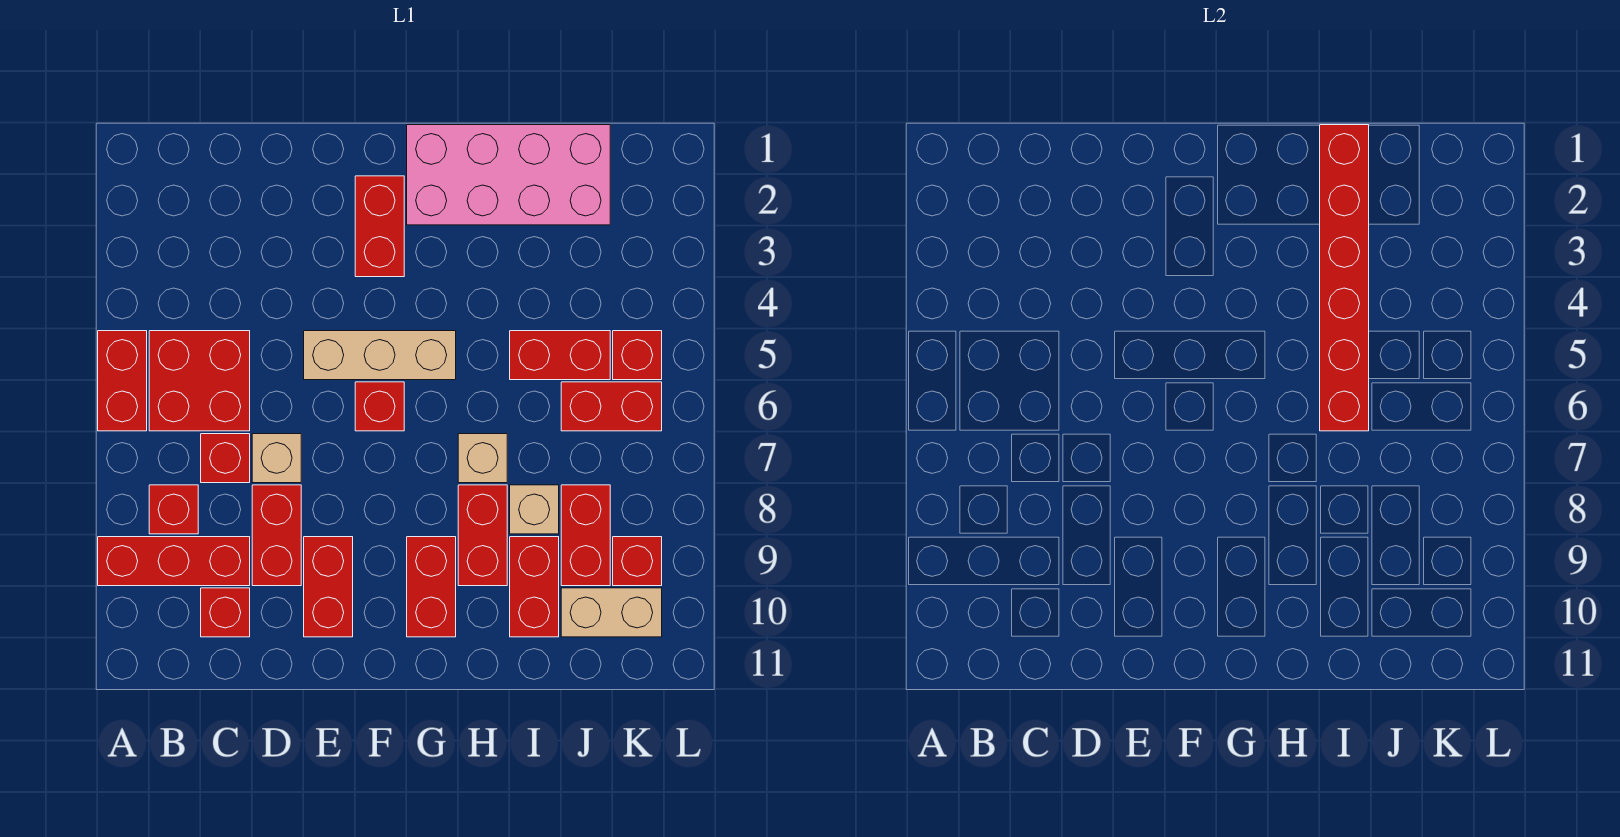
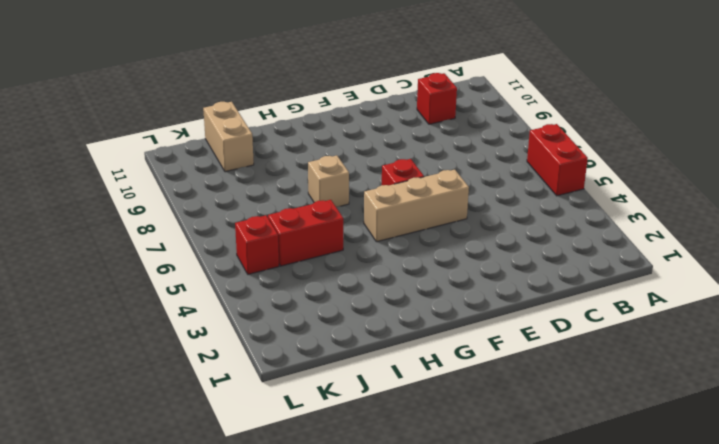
tan brick J10:J11 level 1 -> tan brick J10:K10 level 1
none -> red brick A9:C9 level 1
none -> red brick B5:C6 level 1
none -> red brick B8 level 1

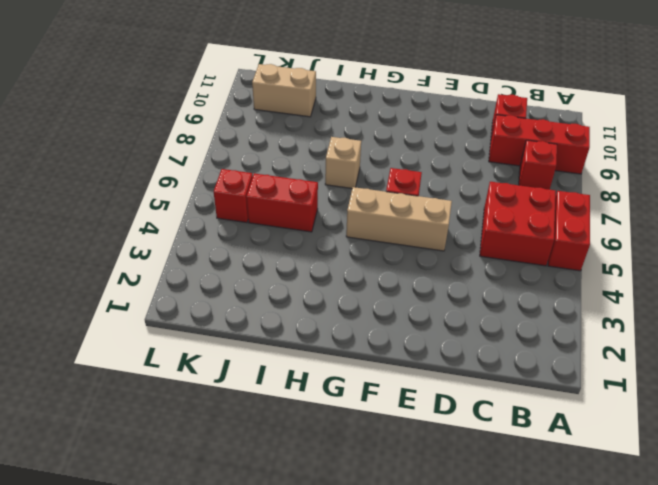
none -> red brick C7 level 1
none -> tan brick D7 level 1
none -> red brick D8:D9 level 1

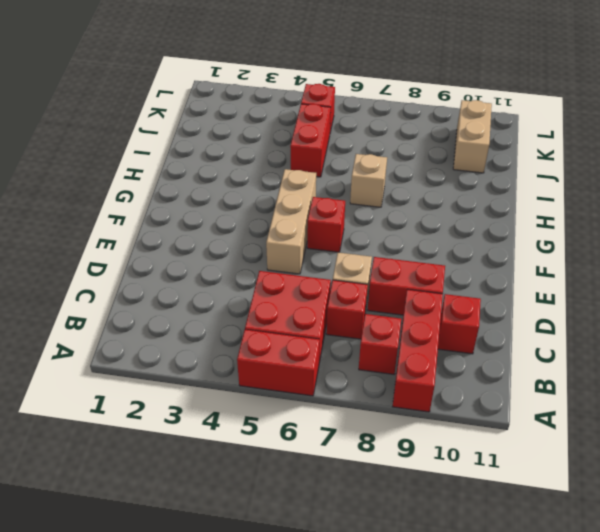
none -> red brick E9:E10 level 1
none -> red brick F2:F3 level 1
none -> pink brick G1:J2 level 1

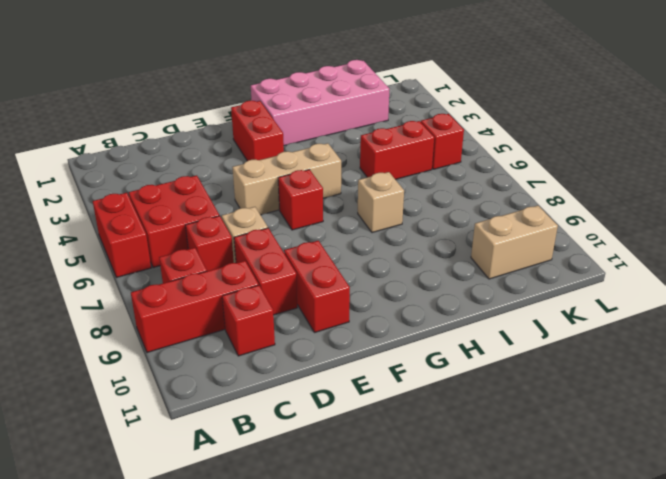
none -> red brick G9:G10 level 1
none -> red brick H8:H9 level 1
none -> tan brick I8 level 1

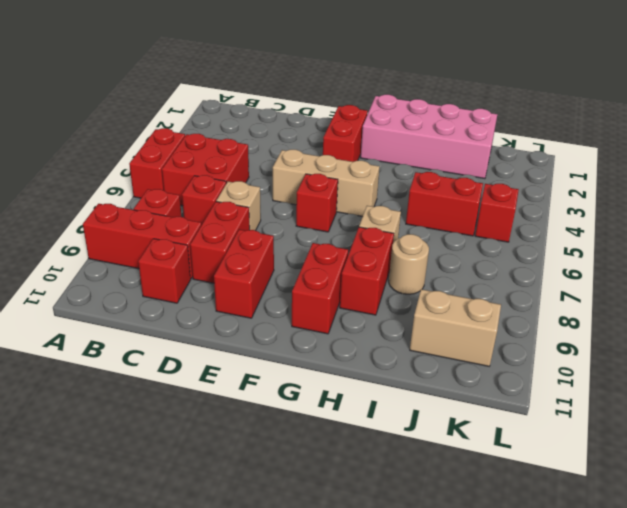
tan round brick I8 level 1 -> tan brick I8 level 1
none -> red brick I9:I10 level 1
none -> red brick J6:K6 level 1
none -> red brick J8:J9 level 1

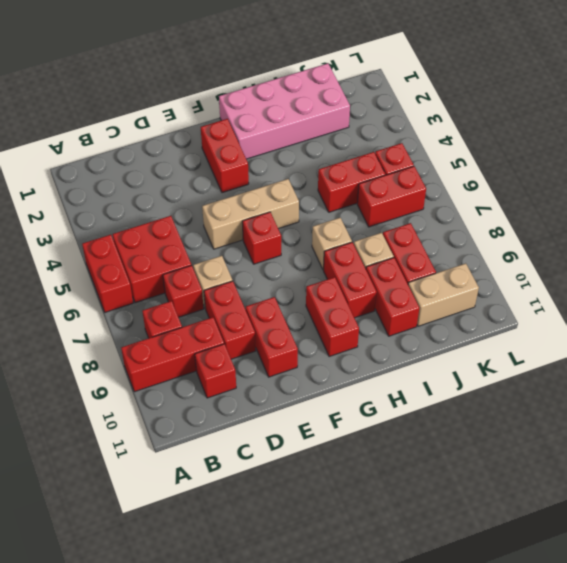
none -> red brick K9 level 1
none -> red brick I1:I6 level 2

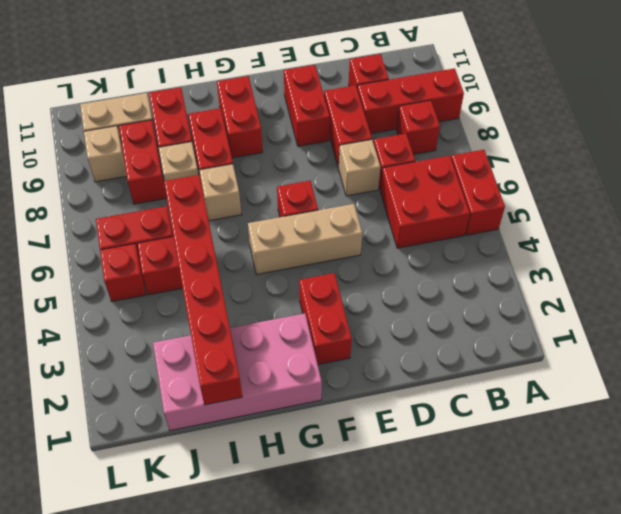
tan brick K9 level 1 -> red brick K9 level 1

